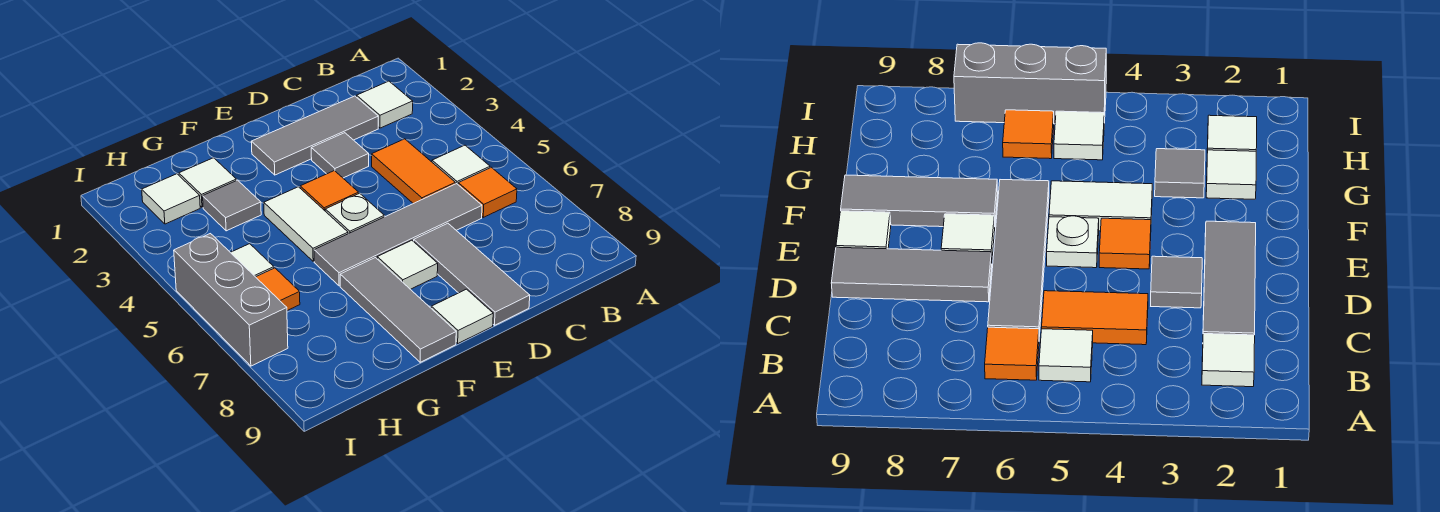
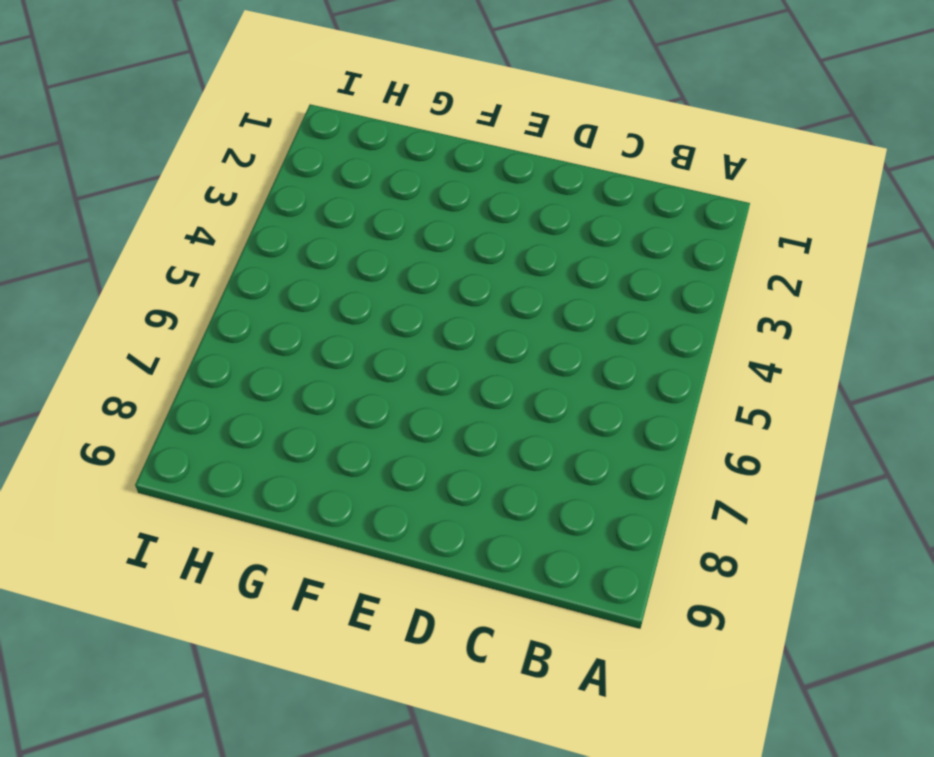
none -> white tile B2 level 1
none -> white tile B5 level 1
none -> orange tile B6 level 1

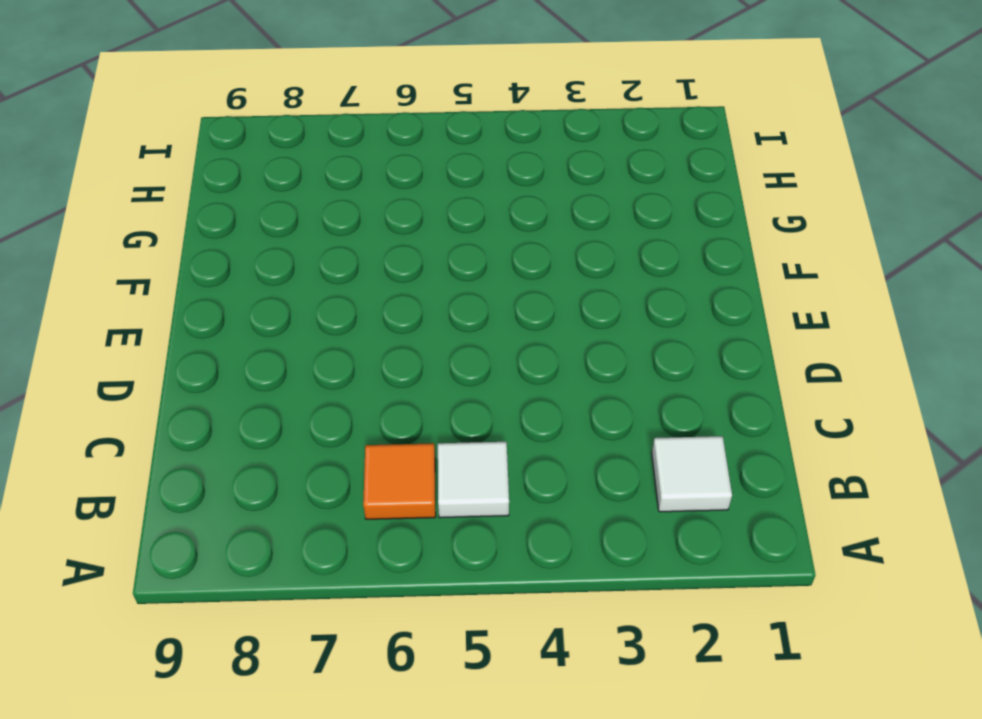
none -> grey tile C2:E2 level 1
none -> orange tile C4:C5 level 1
none -> grey tile C6:F6 level 1

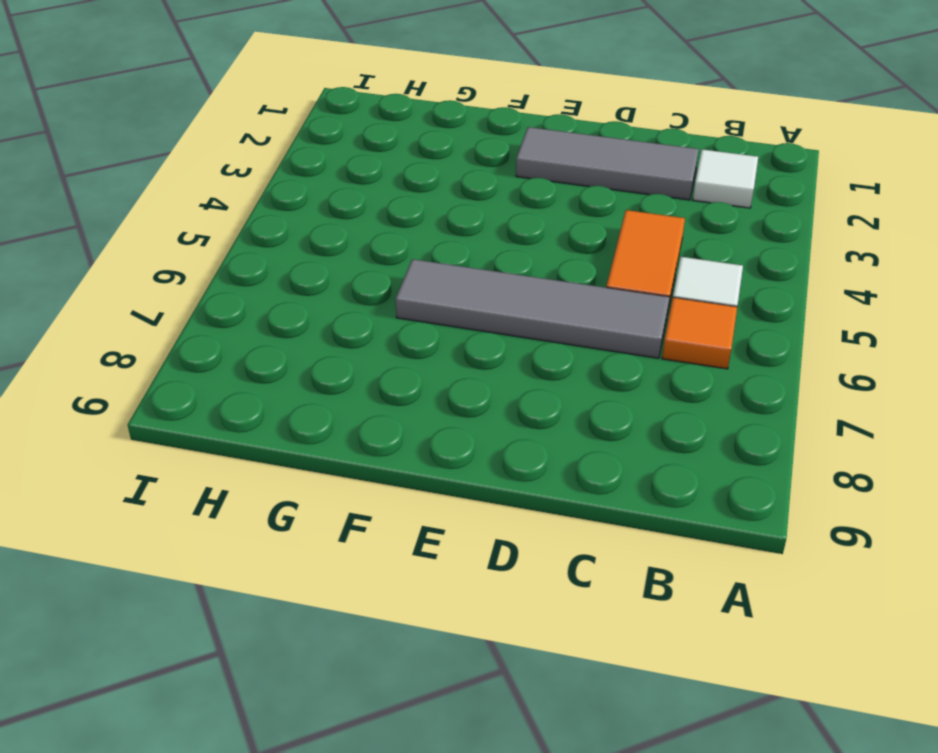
none -> grey tile D3 level 1
none -> grey tile D7:D9 level 1
none -> orange tile E4 level 1

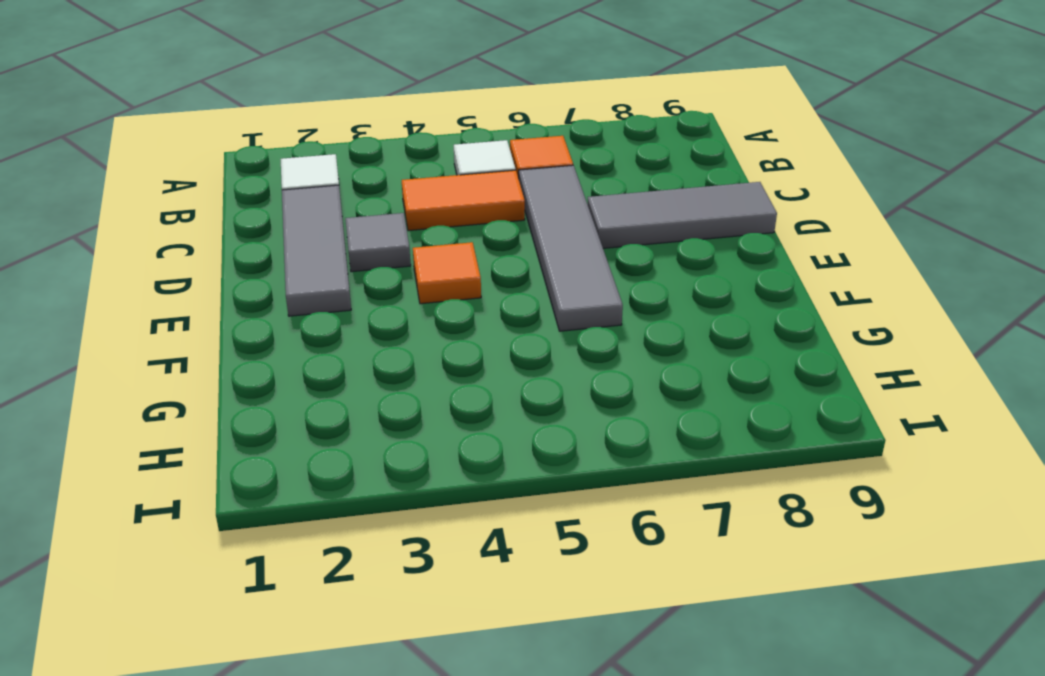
none -> white plate E5 level 1
none -> white tile E7 level 1
none -> white tile E9 level 1

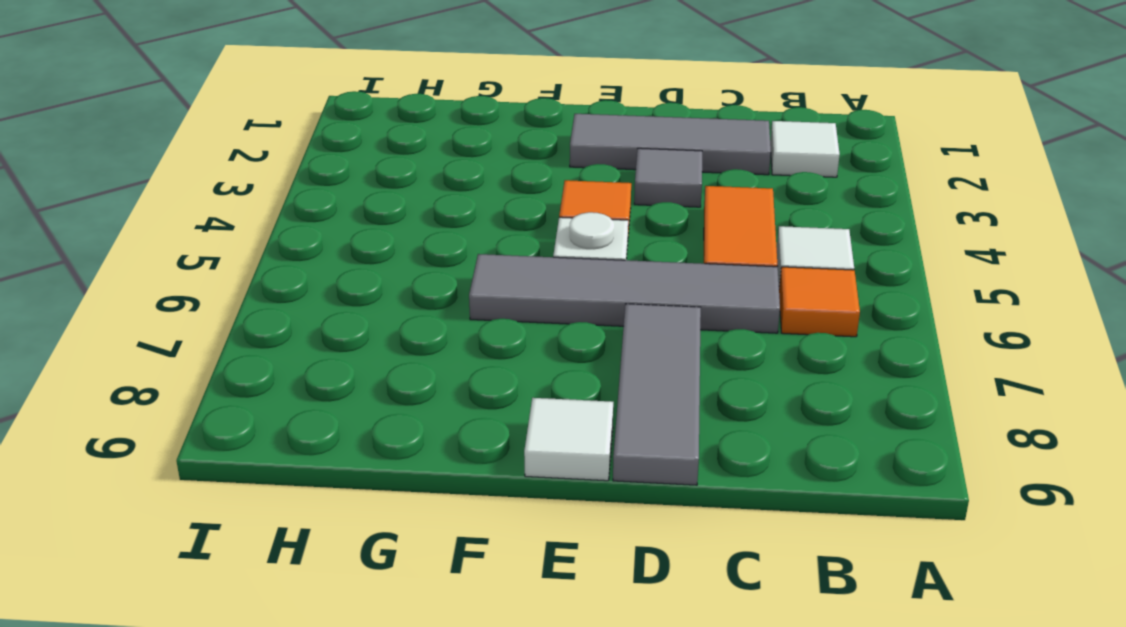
none -> white tile E7 level 1
none -> white tile F4:F5 level 1
none -> grey tile F7:F9 level 1

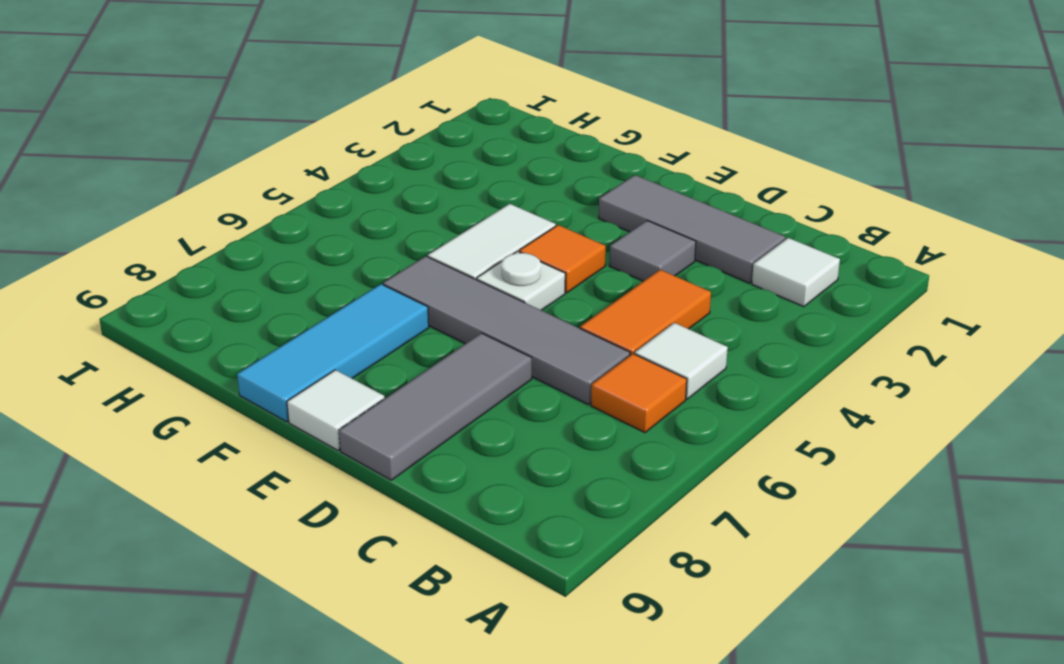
cyan tile F7:F9 level 1 -> grey tile F7:F9 level 1
none -> white tile E7 level 1
none -> white tile G2 level 1
none -> grey tile G3 level 1

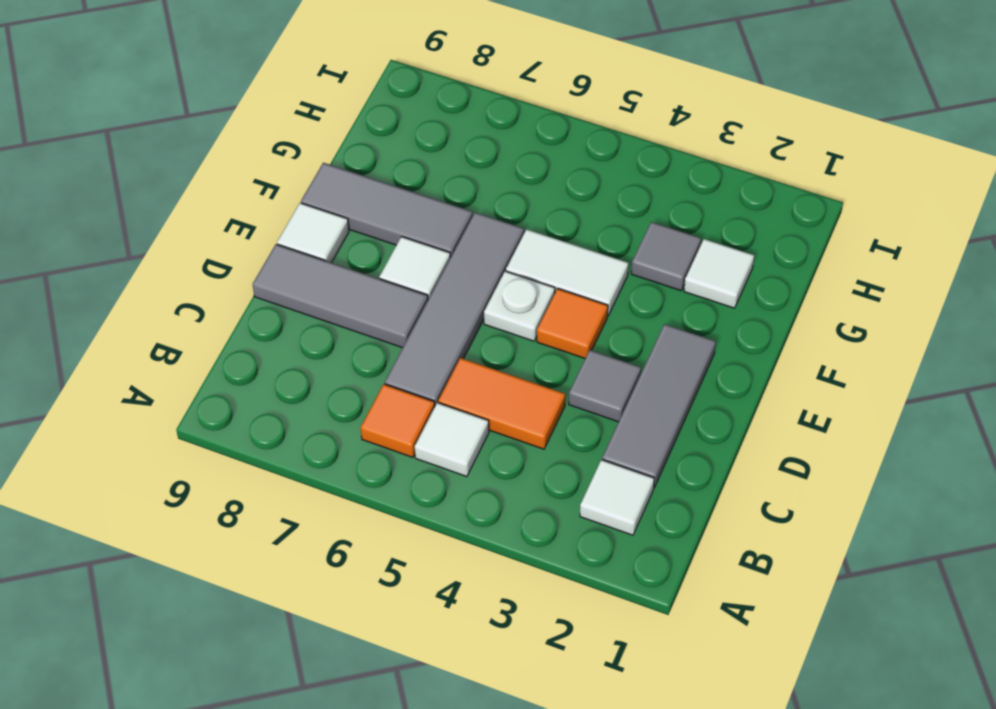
none -> white tile H2 level 1
none -> white tile H5 level 1
none -> orange tile H6 level 1

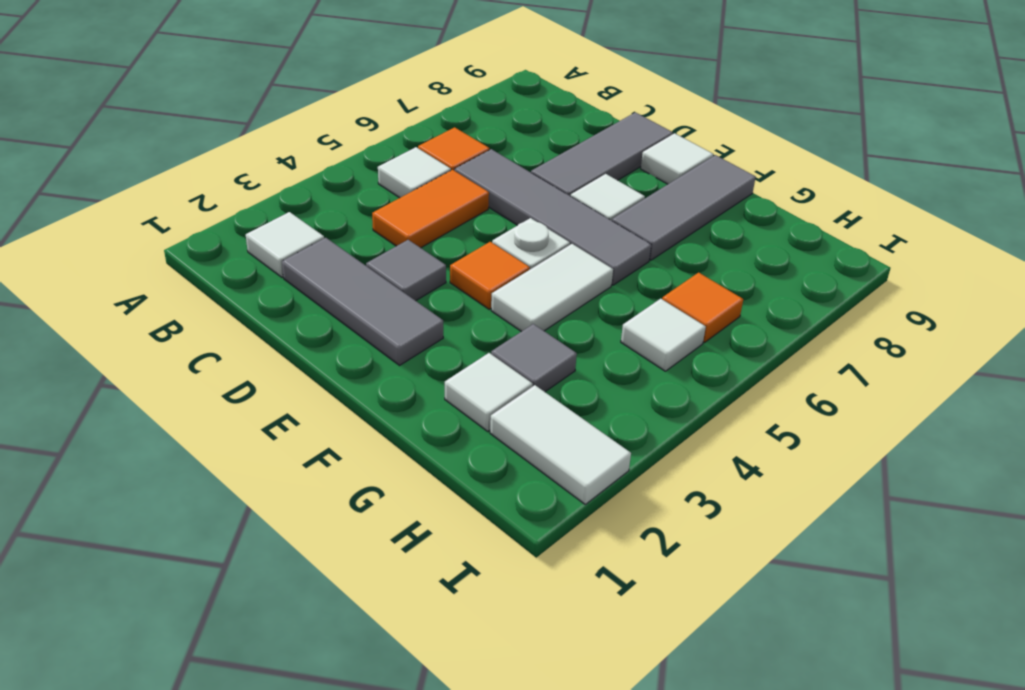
white tile H2:I2 level 1 -> white tile H2 level 1
none -> grey brick I5:I7 level 1

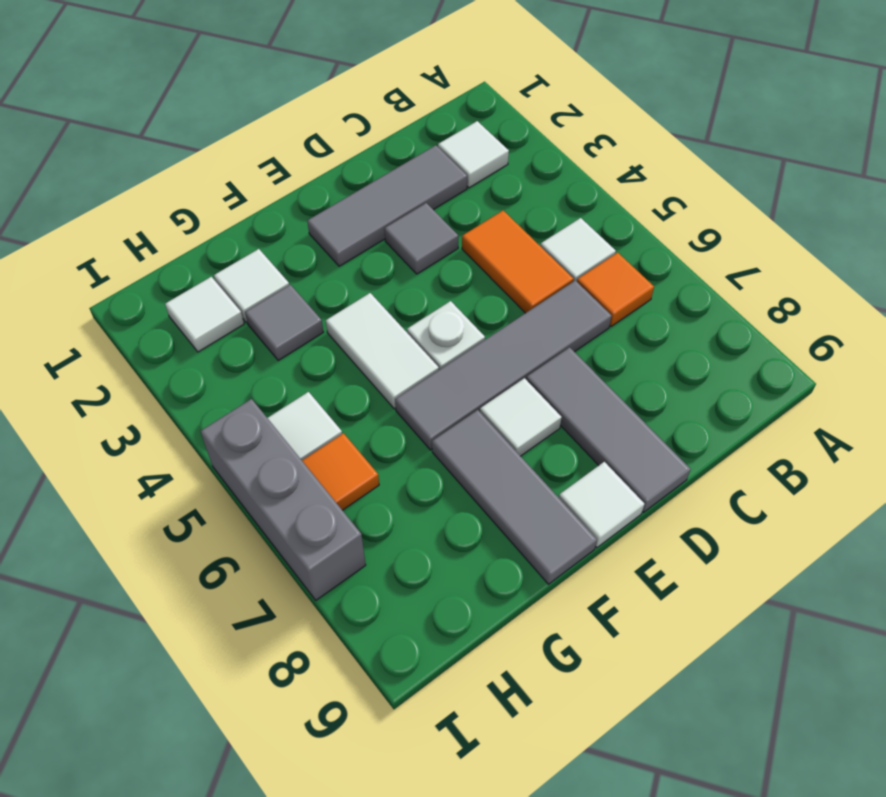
none -> orange tile E4 level 1

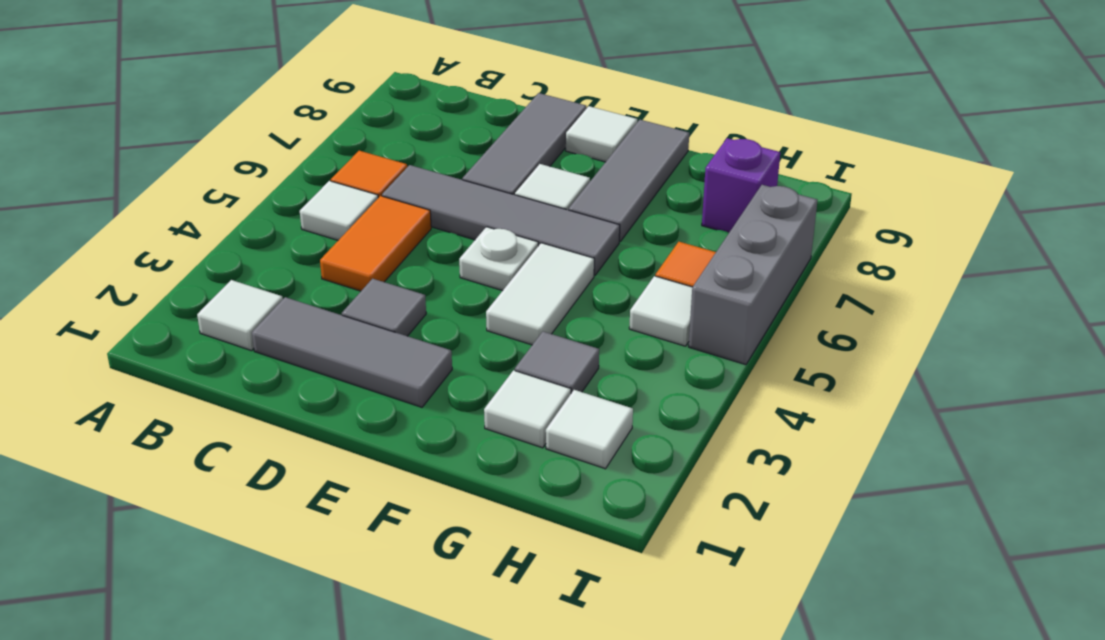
purple brick H8 level 1 -> none
none -> orange tile E4 level 1

